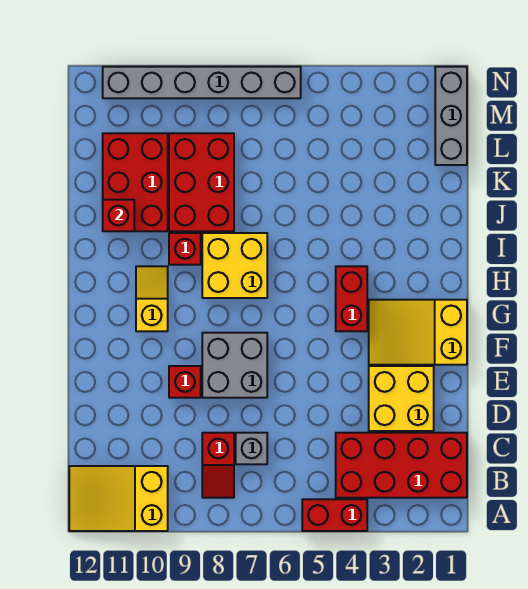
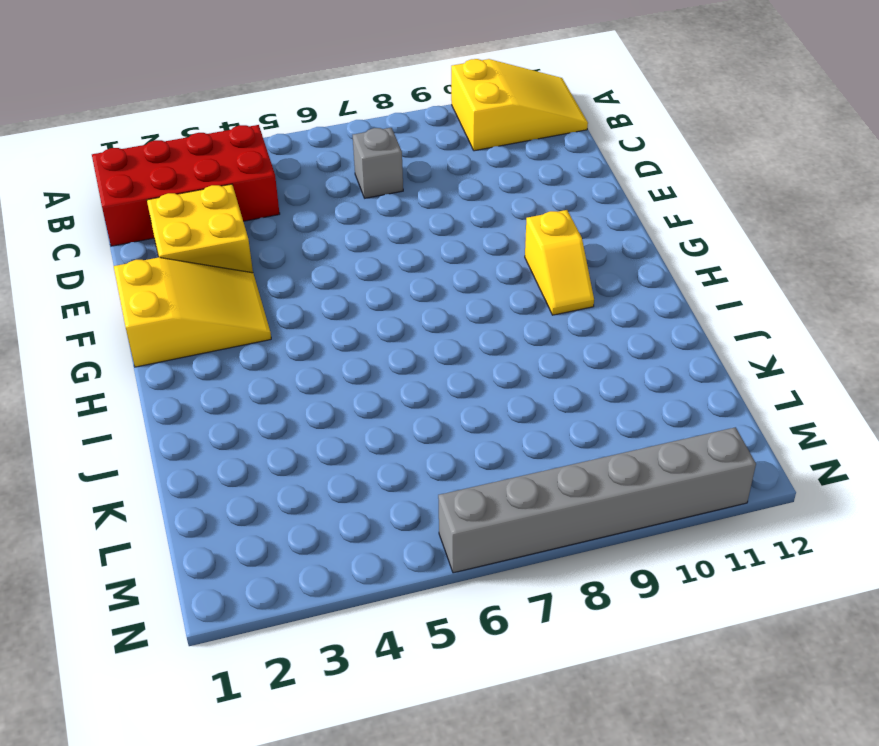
none -> red brick A4:A5 level 1
none -> red slope B8:C8 level 1 top C
none -> grey brick E7:F8 level 1

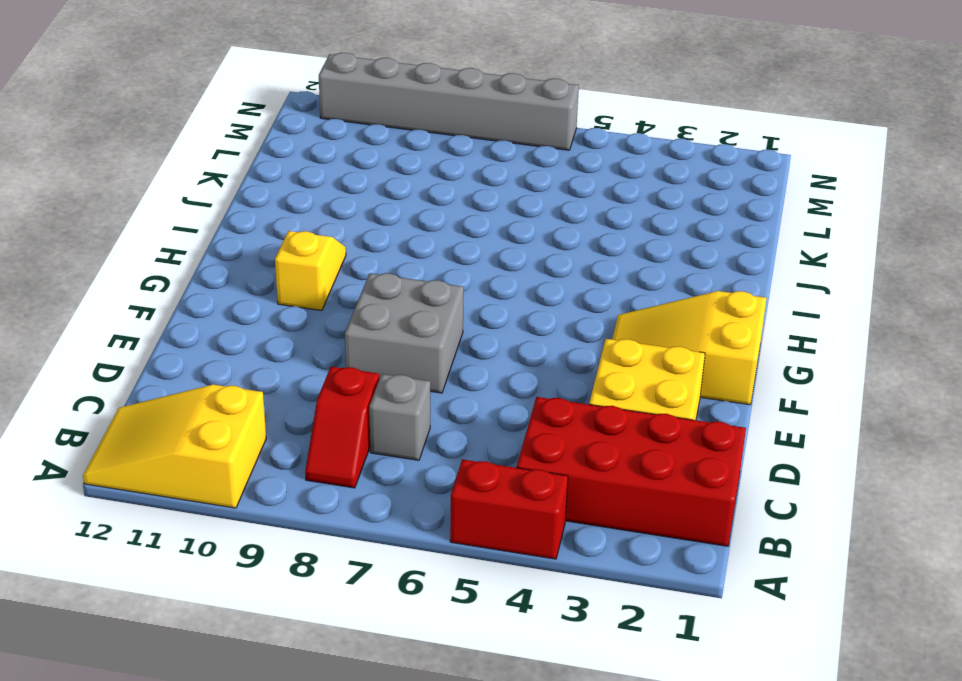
none -> red brick E9 level 1
none -> red brick G4:H4 level 1
none -> yellow brick H7:I8 level 1

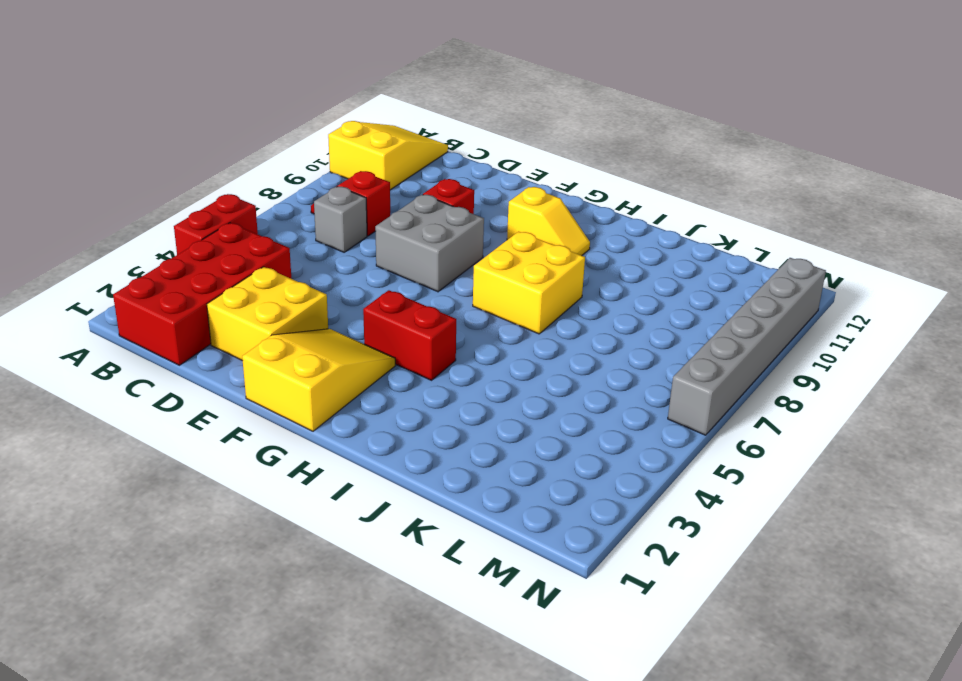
none -> red brick I9 level 1
none -> red brick J8:L9 level 1
none -> red brick J10:L11 level 1

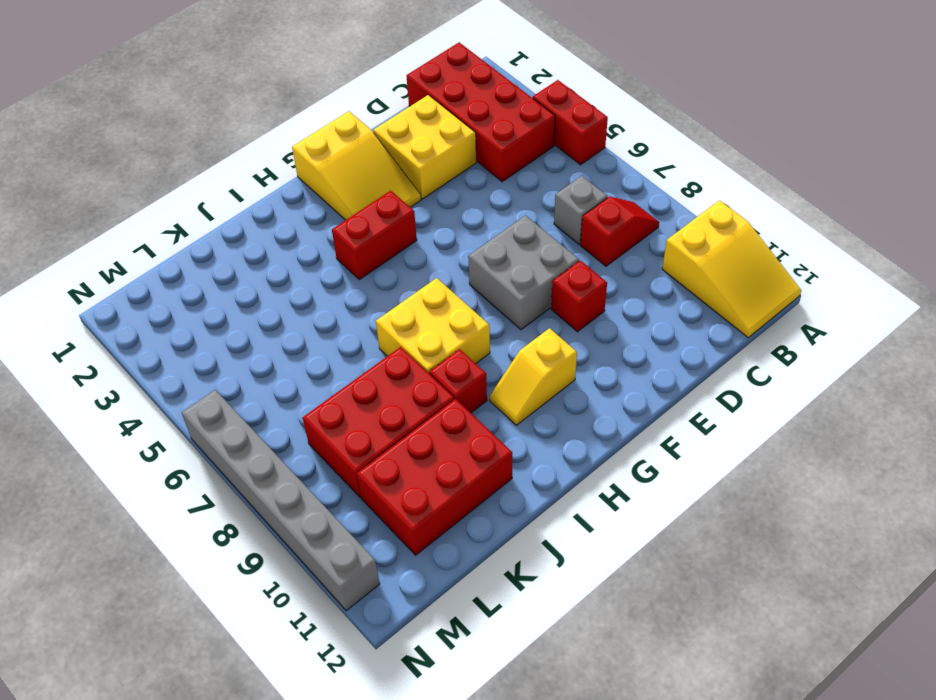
none -> grey brick L1:N1 level 1
none -> red brick J11 level 2

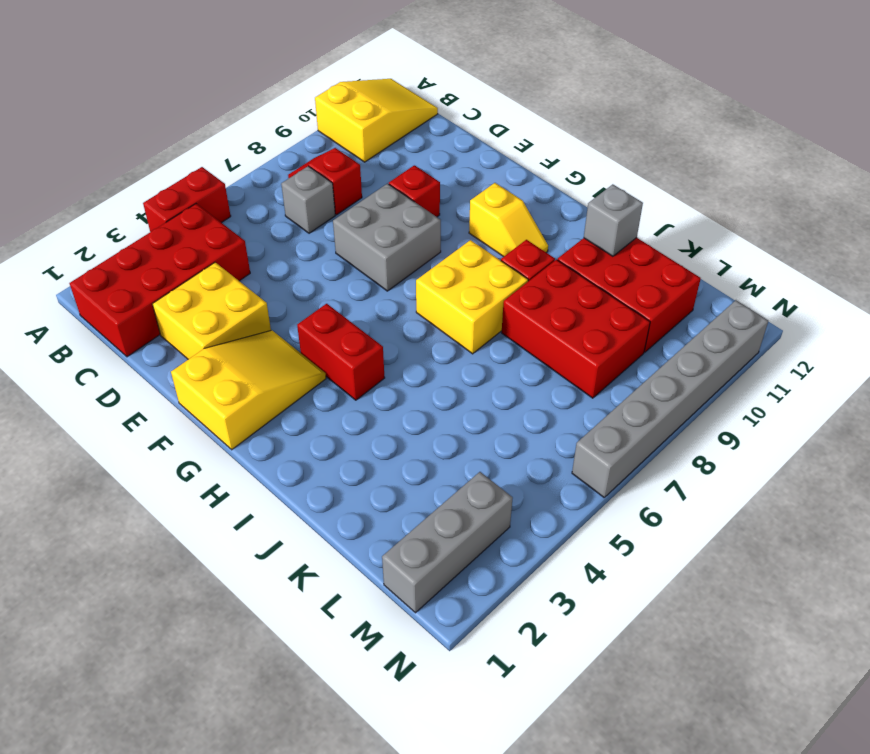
grey brick J11 level 2 -> red brick J11 level 2
grey brick M1:M3 level 1 -> grey brick L1:N1 level 1

